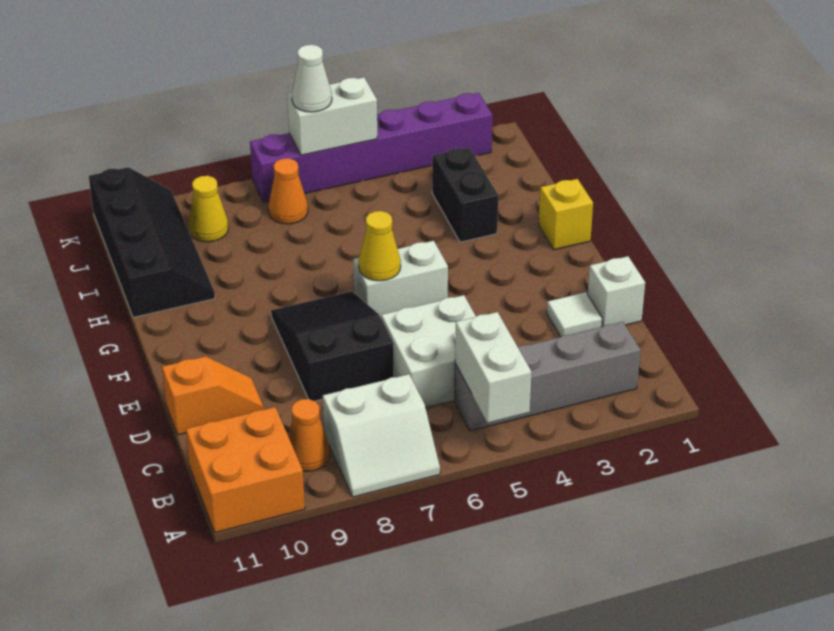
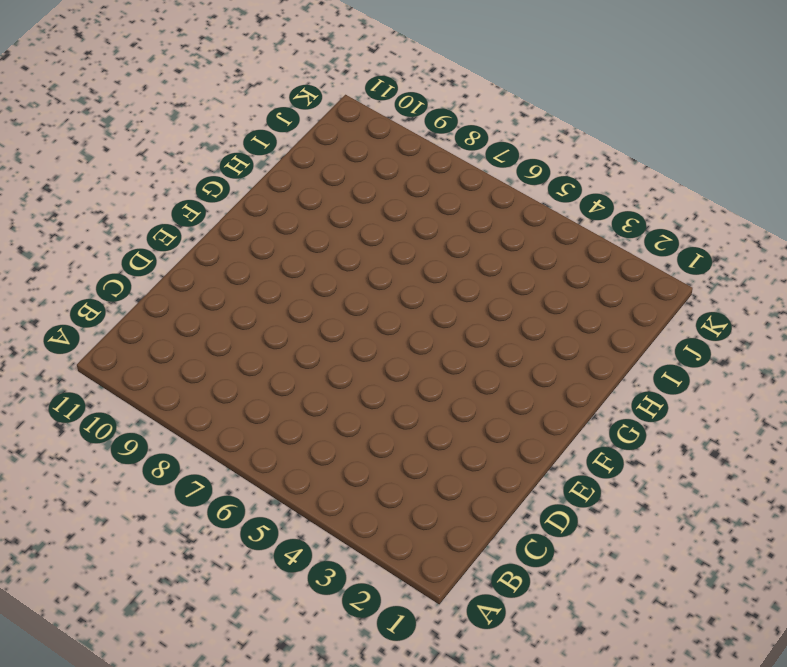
none -> white slope A7:B8 level 1 top B
none -> orange brick A10:B11 level 1
none -> grey brick B2:B5 level 1

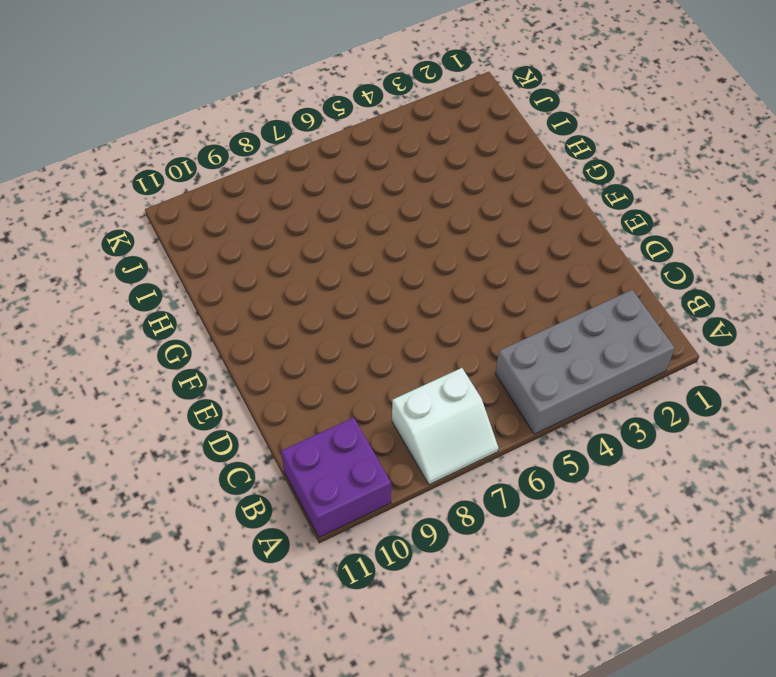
grey brick A2:B5 level 1 -> grey brick B2:B5 level 1
purple brick A10:B11 level 1 -> orange brick A10:B11 level 1
none -> orange cone B9 level 1
none -> white brick C5:D6 level 1
none -> white brick D1 level 1

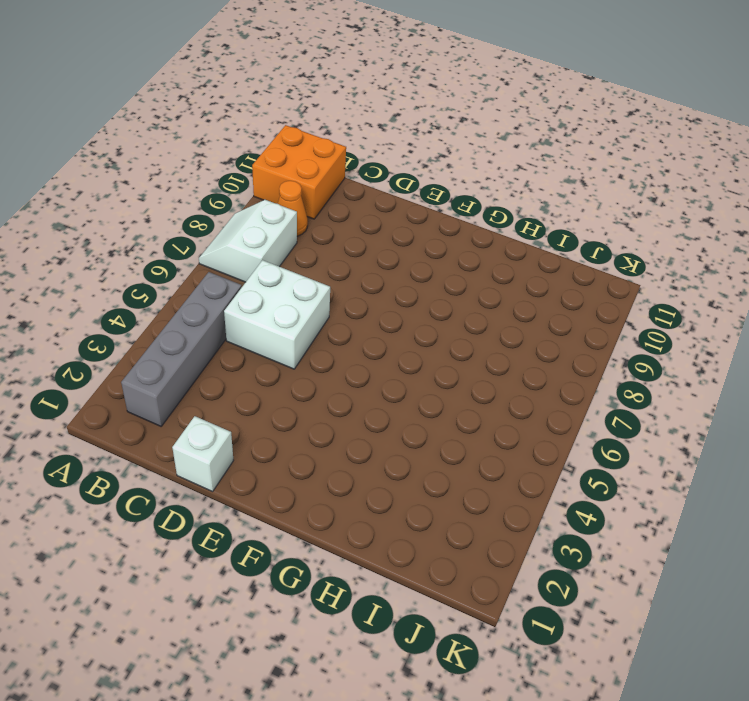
none -> white tile D2 level 1
none -> black slope D7:F8 level 1 top D
none -> orange slope D10:D11 level 1 top 11

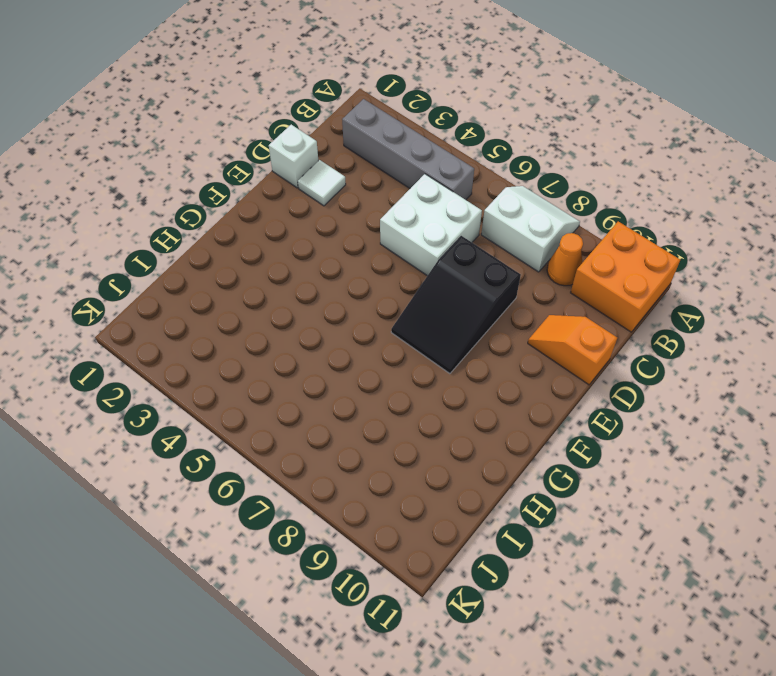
none -> white brick F5:F6 level 1
none -> yellow brick G1 level 1
none -> black brick H3:I3 level 1

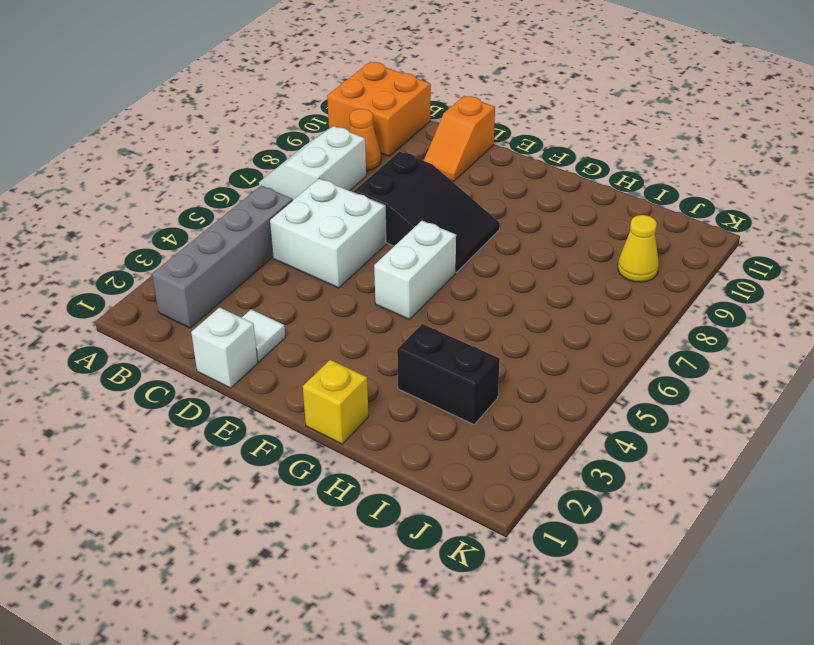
none -> black slope H10:K11 level 1 top 11
none -> orange cone J7 level 1
none -> purple brick K2:K7 level 1

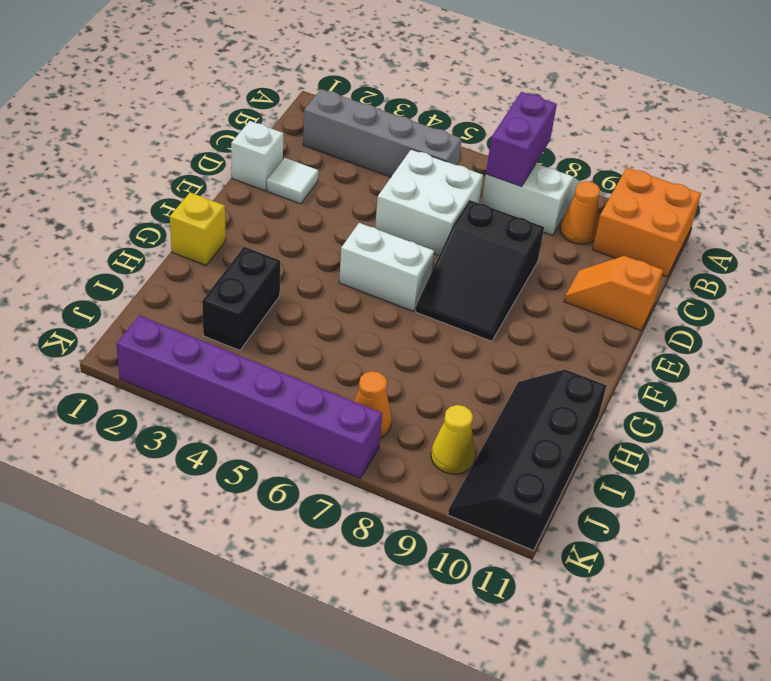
purple brick A7:B7 level 2 -> none
none -> white brick A5:B5 level 2
none -> yellow cone F6 level 2
none -> white brick K5:K6 level 2

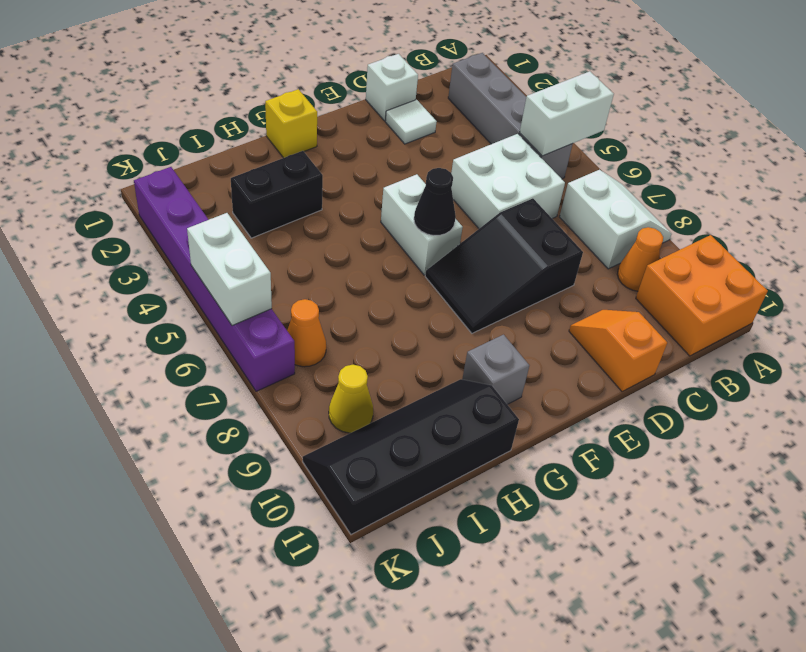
black cone F6 level 2 -> yellow cone F6 level 2
grey brick G10 level 1 -> none
none -> white cone K6 level 3

